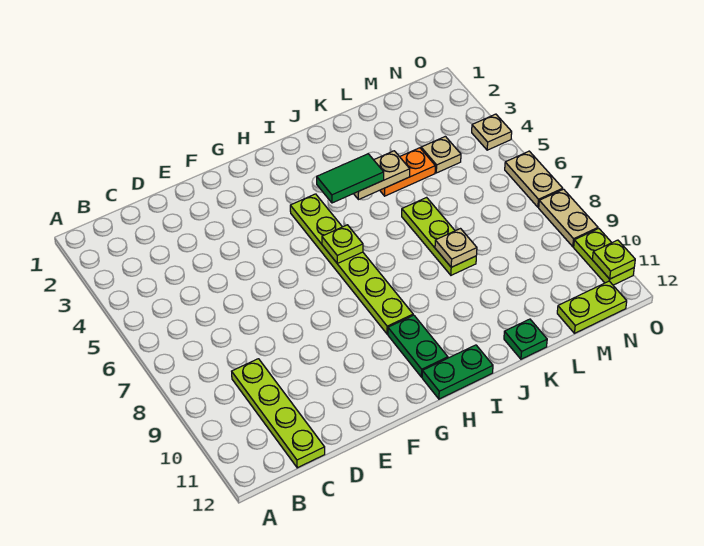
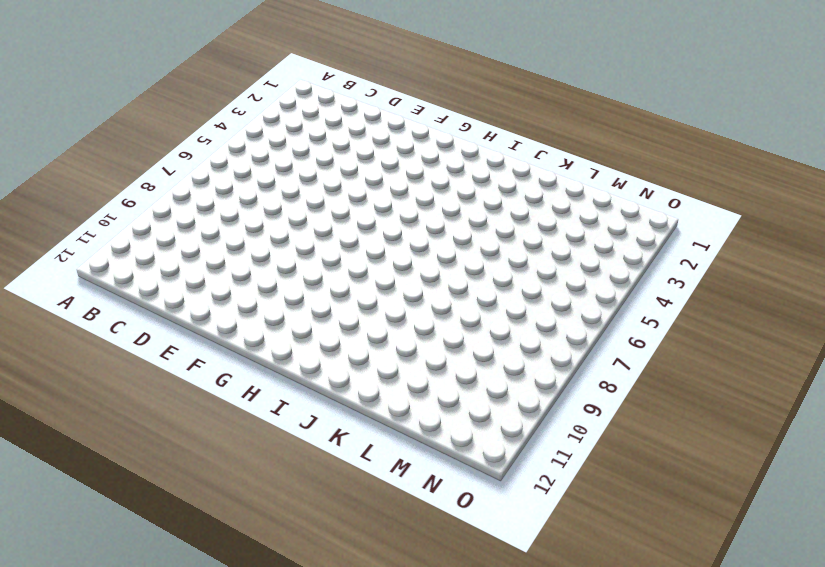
none -> lime plate C9:C12 level 1
none -> lime plate H4:H9 level 1
none -> green plate H10:H11 level 1

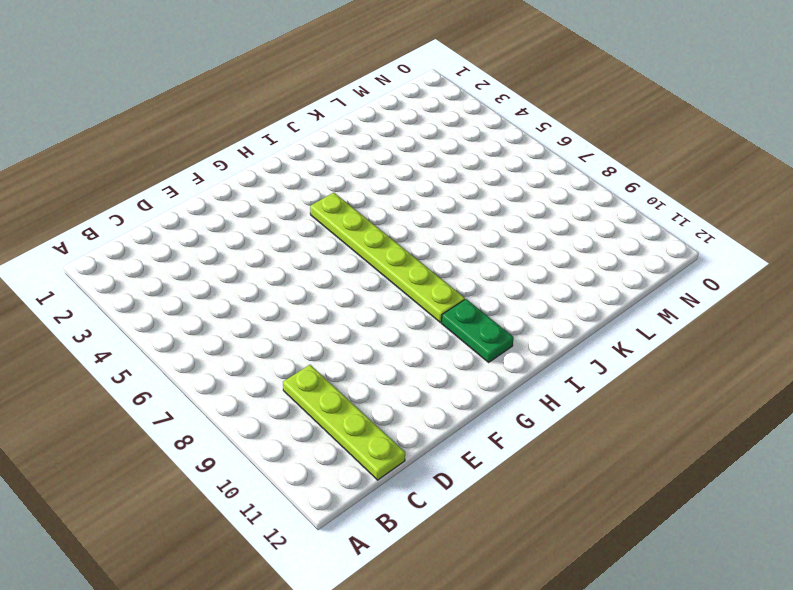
none -> green plate H12:I12 level 1
none -> orange plate K4:L4 level 1
none -> lime plate K6:K8 level 1

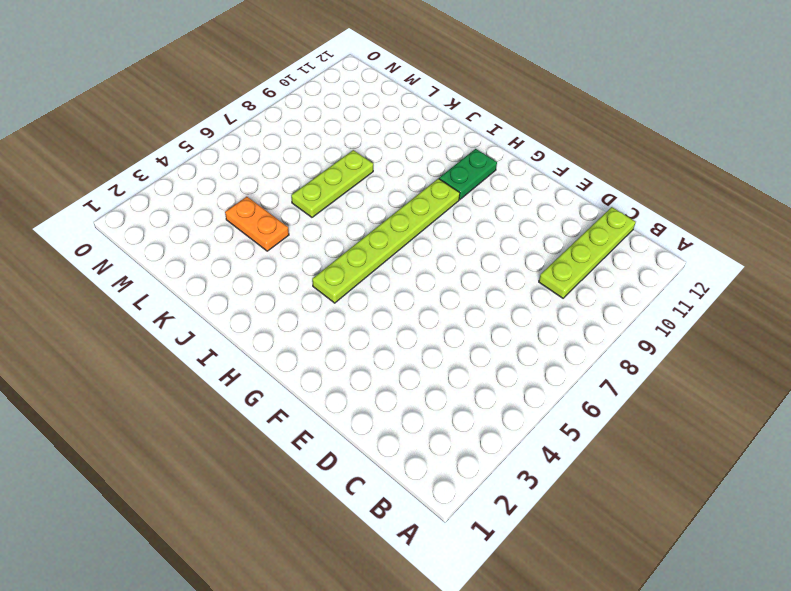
none -> green plate H12:I12 level 1
none -> green plate K12 level 1
none -> tan plate M4 level 1

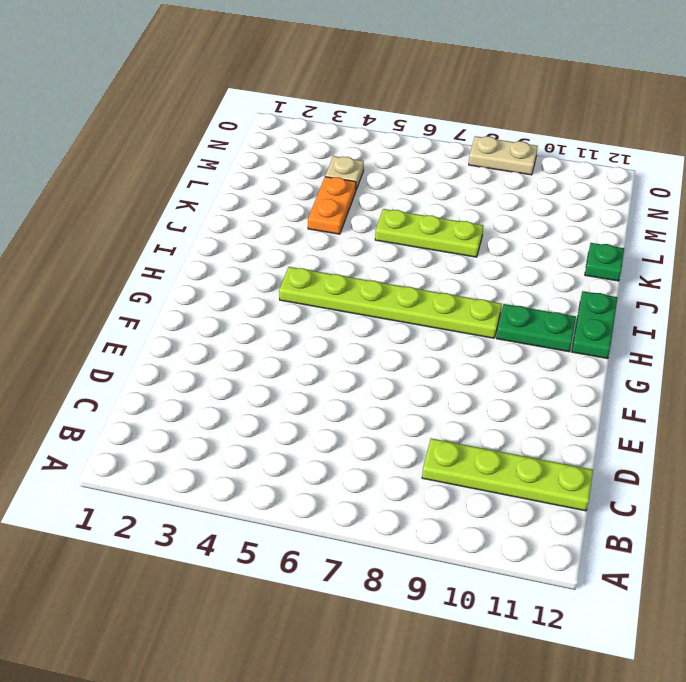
none -> lime plate M12:N12 level 1
none -> tan plate O4 level 1
none -> tan plate O6:O7 level 1

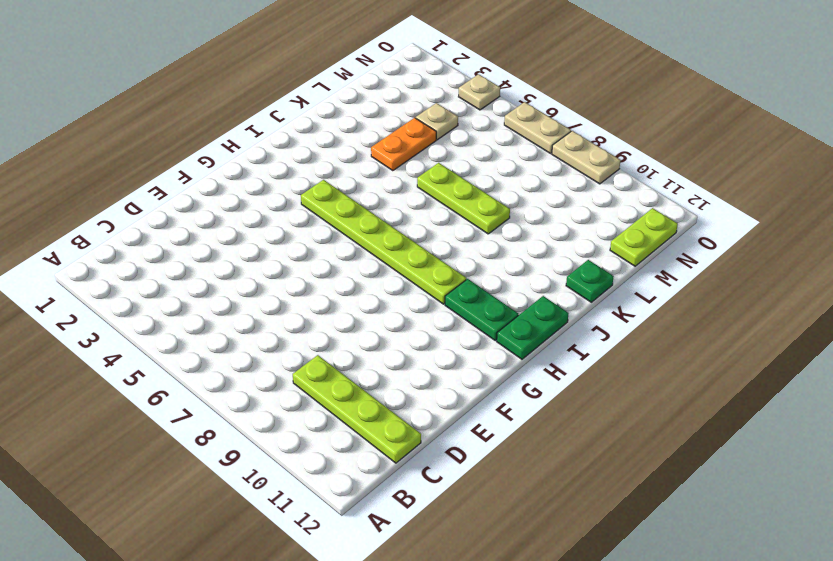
none -> lime plate O10:O11 level 1
none -> lime plate H6 level 2
none -> tan plate J4:K4 level 2

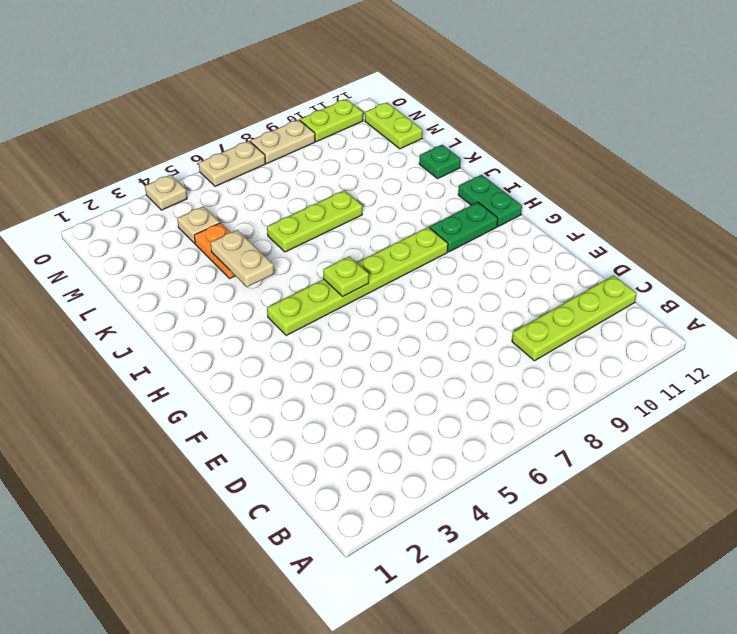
none -> tan plate K8 level 2
none -> lime plate O11 level 2
none -> green tile I4:J4 level 3

